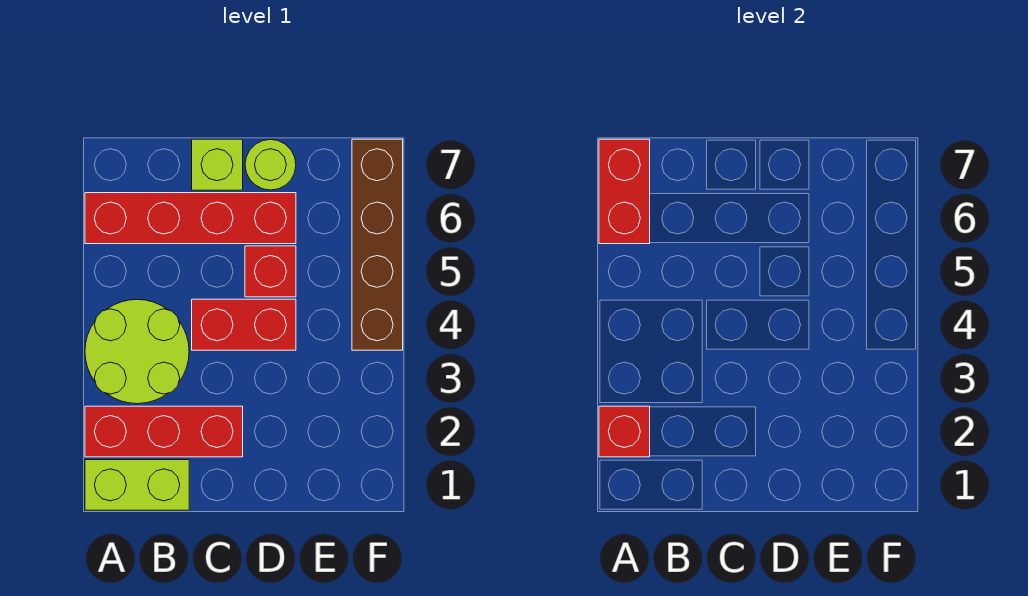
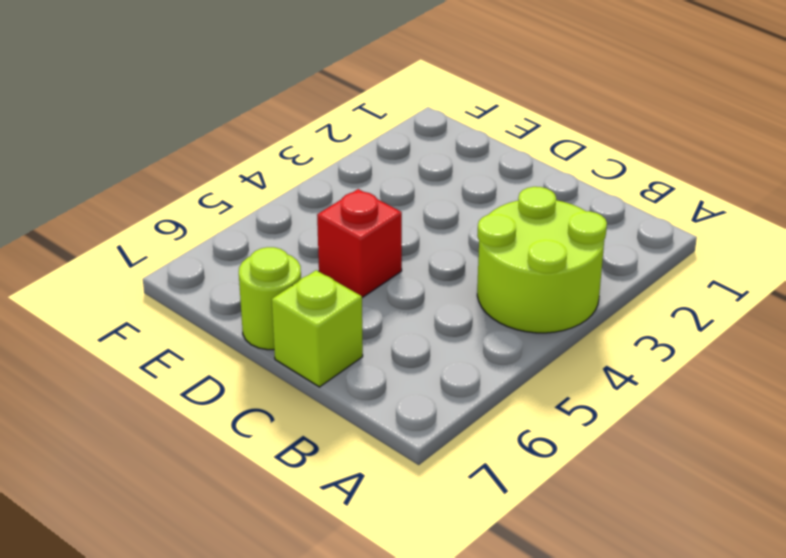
none -> lime brick A1:B1 level 1
none -> red brick A2:C2 level 1

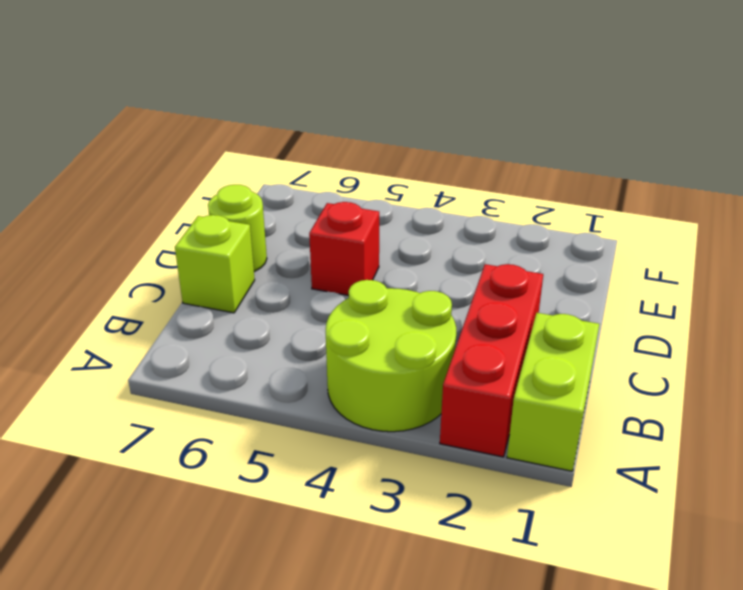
none -> red brick A6:D6 level 1
none -> red brick C4:D4 level 1

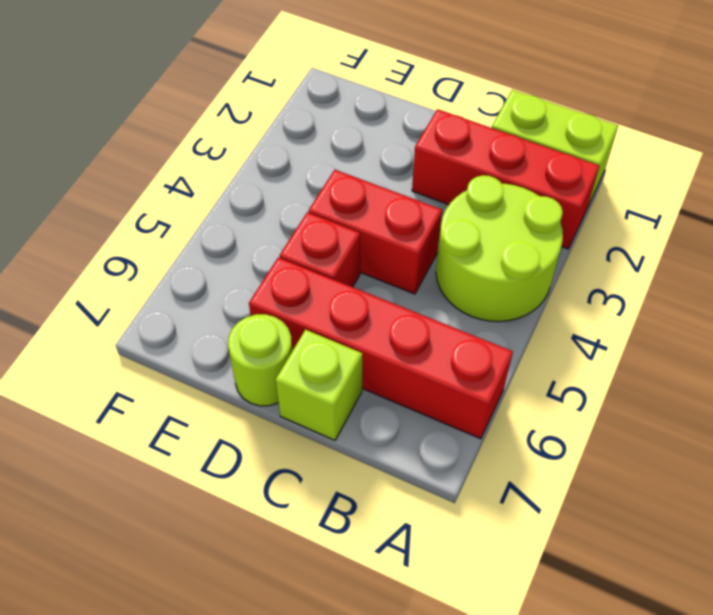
none -> brown brick F4:F7 level 1
none -> red brick A2 level 2

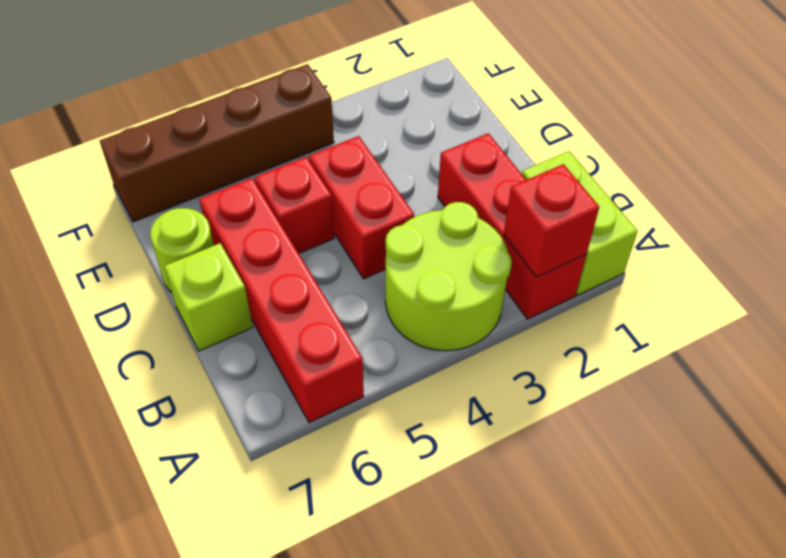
none -> red brick A6:A7 level 2

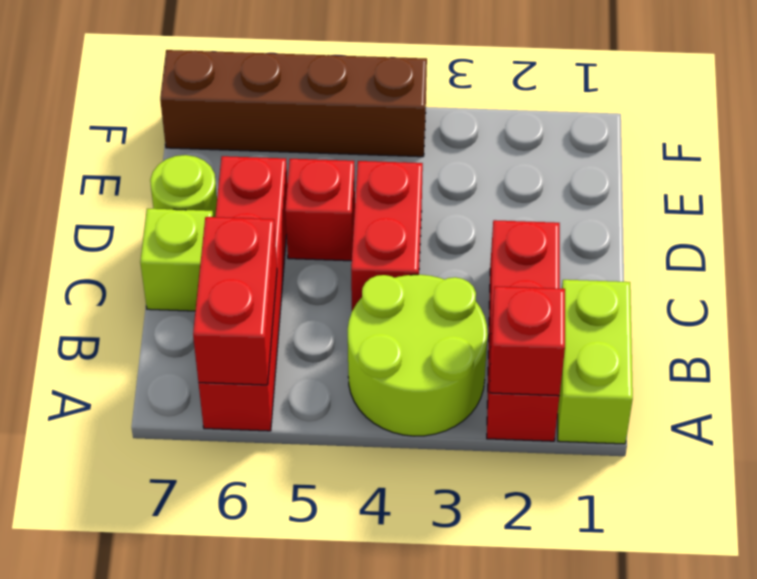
red brick A6:B6 level 2 -> red brick A6:A7 level 2

